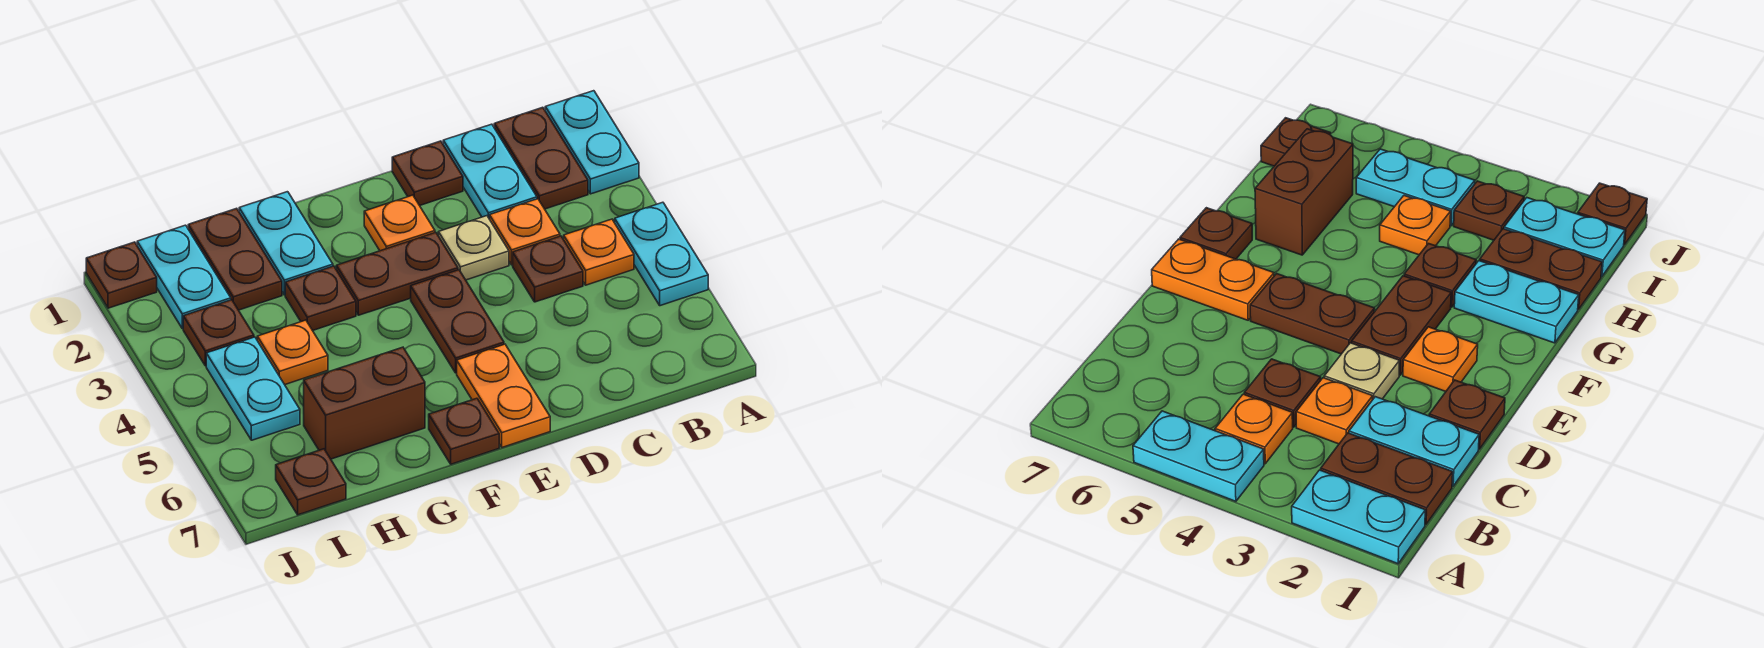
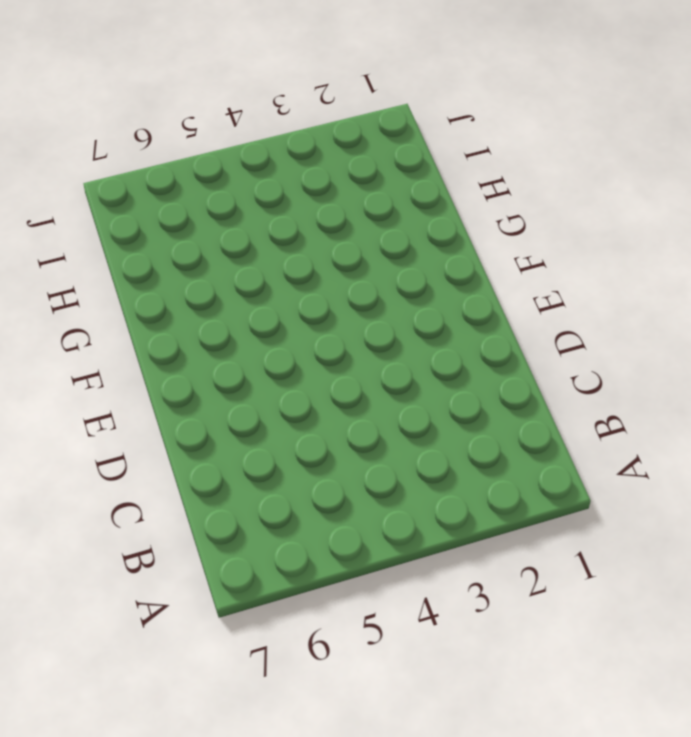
none -> cyan plate A1:A2 level 1
none -> cyan plate A4:A5 level 1
none -> brown plate B1:B2 level 1

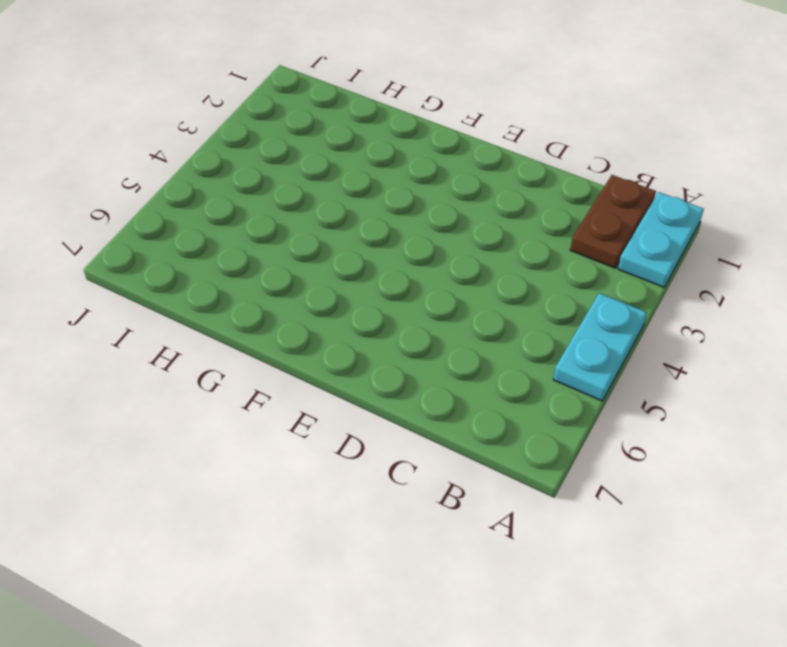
none -> orange plate B4 level 1
none -> cyan plate C1:C2 level 1
none -> orange plate C3 level 1

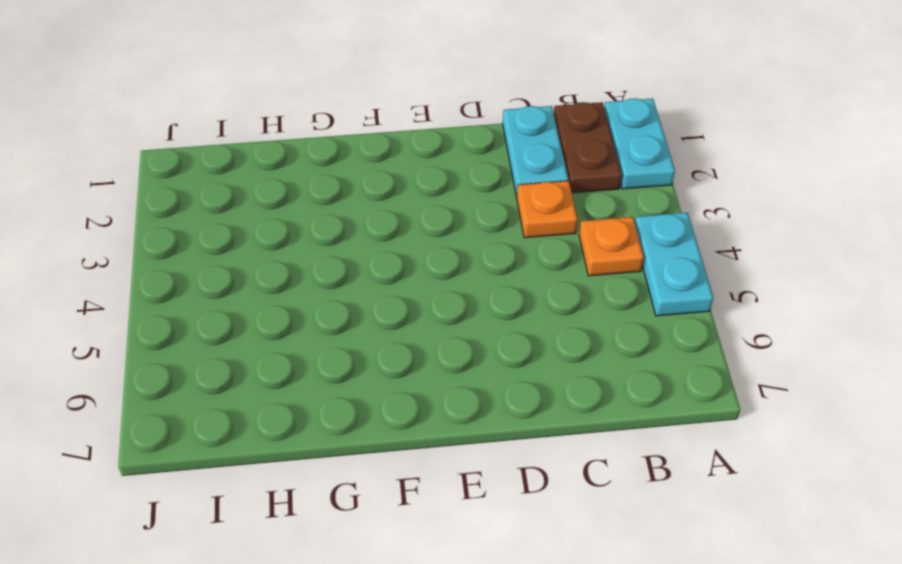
none -> brown plate C4 level 1
none -> brown plate D1 level 1
none -> tan plate D3 level 1

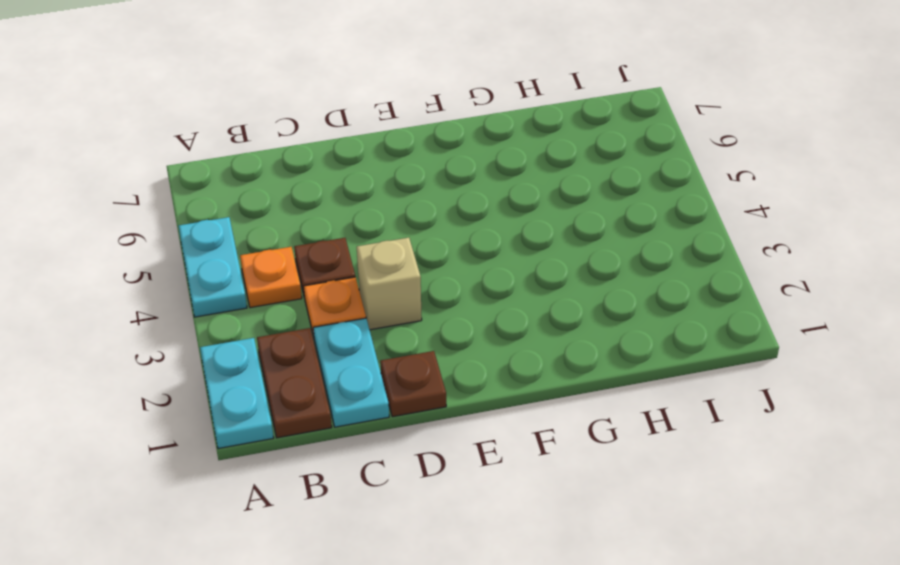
tan brick D3 level 1 -> tan plate D3 level 1
none -> orange plate E2 level 1
none -> brown plate E3:F3 level 1
none -> brown plate E4:E5 level 1

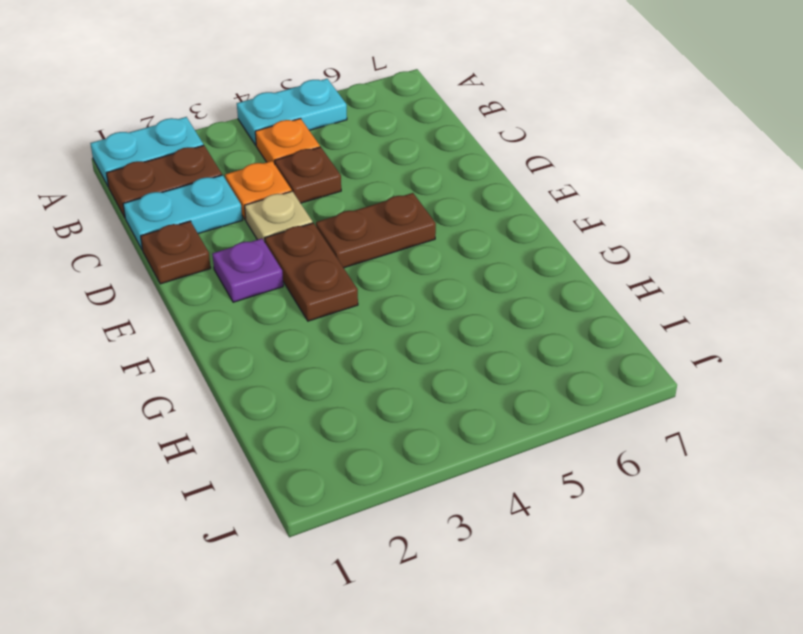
purple plate E2 level 1 -> orange plate E2 level 1
none -> orange plate E6:E7 level 1
none -> brown plate F7 level 1
none -> cyan plate G1:G2 level 1

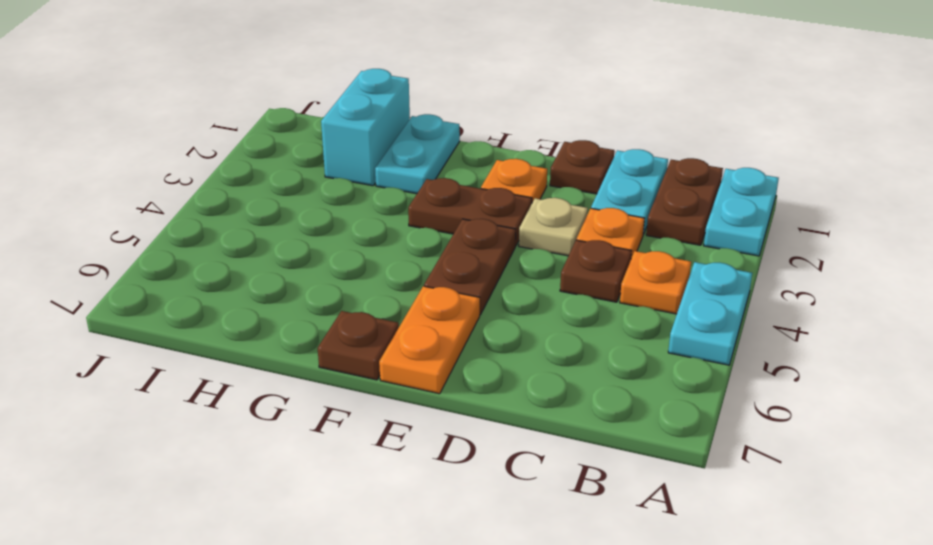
cyan brick H1:H2 level 1 -> brown plate H1:H2 level 1
none -> brown plate G3 level 1
none -> brown brick G6:H6 level 1
none -> orange plate H4 level 1

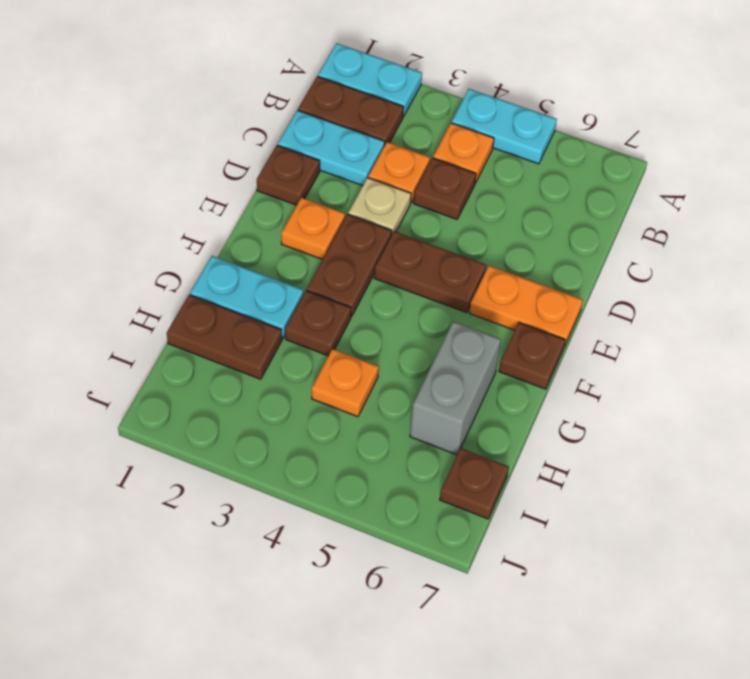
grey brick G6:H6 level 1 -> brown brick G6:H6 level 1
none -> cyan plate I1:I2 level 1
none -> brown plate I3 level 1
none -> cyan plate I4:I5 level 1

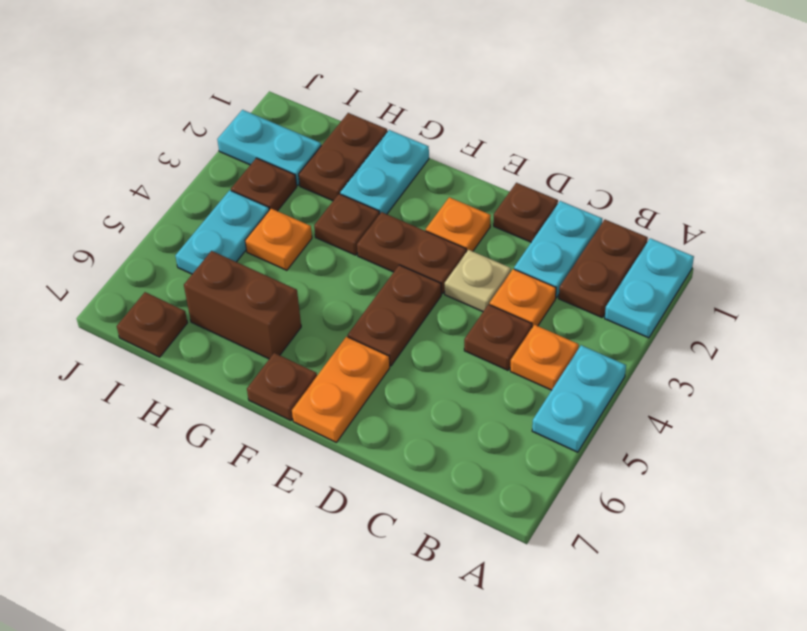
cyan plate I2:J2 level 1 -> cyan plate I1:I2 level 1
none -> brown plate J1 level 1

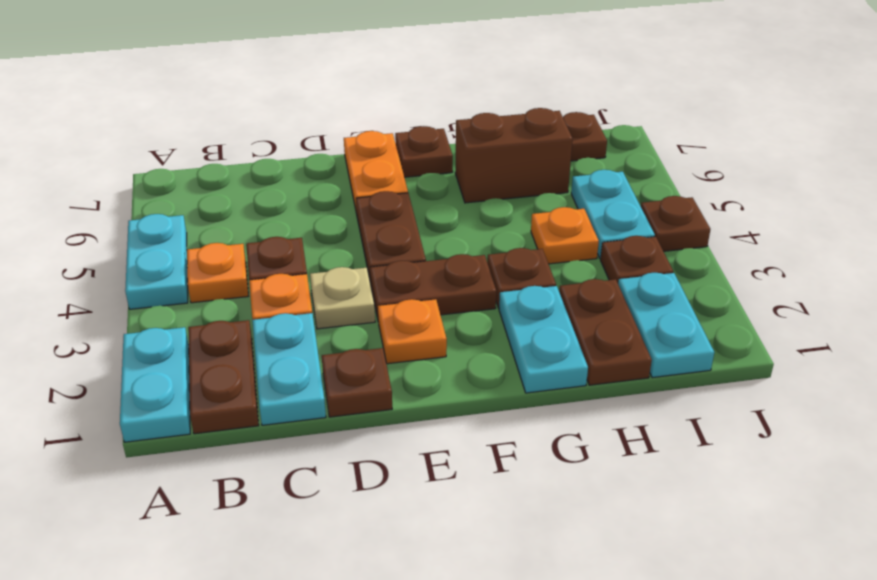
brown plate J4 level 1 -> brown plate J1 level 1

